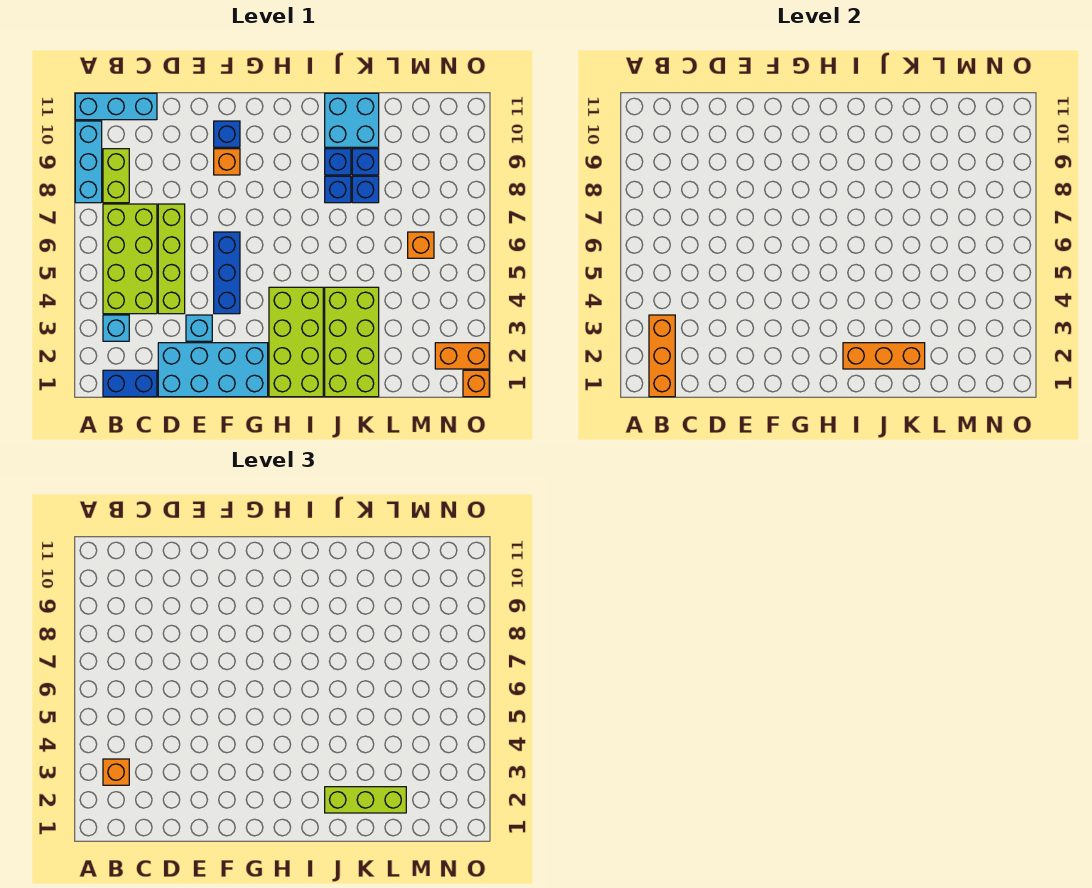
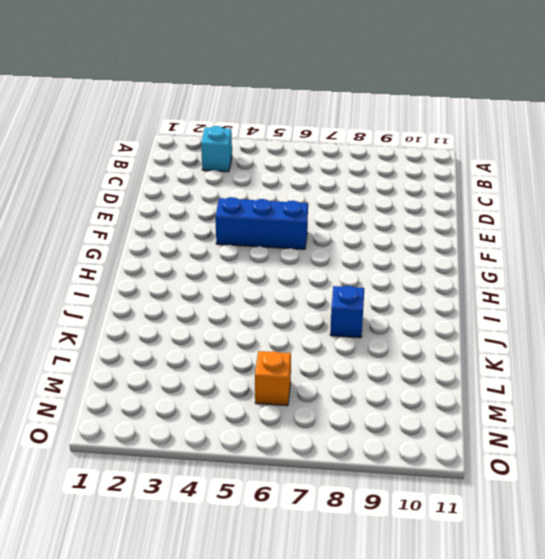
none -> cyan brick A8:A10 level 1
none -> cyan brick A11:C11 level 1
none -> blue brick B1:C1 level 1

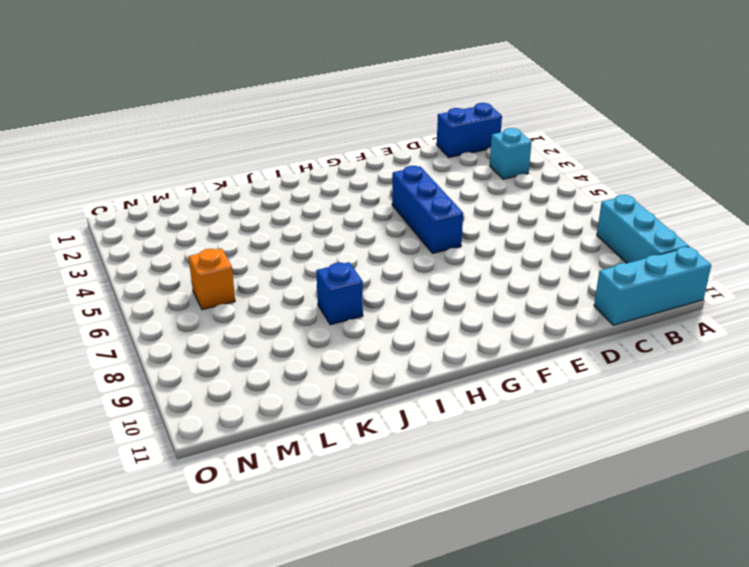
none -> lime brick B4:C7 level 1
none -> lime brick B8:B9 level 1
none -> cyan brick D1:G2 level 1

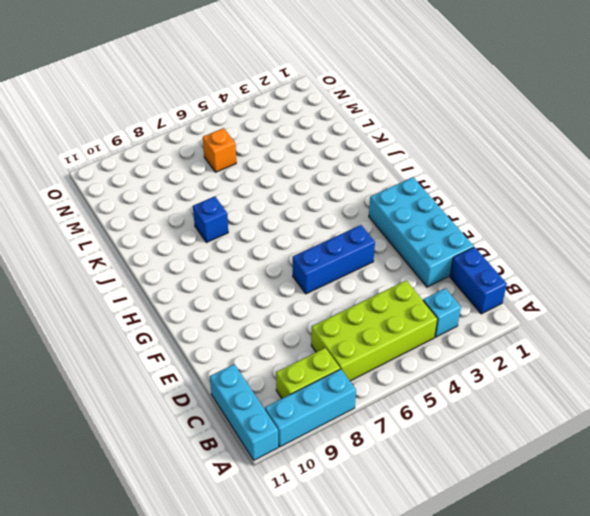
none -> lime brick D4:D7 level 1
none -> cyan brick E3 level 1
none -> orange brick F9 level 1

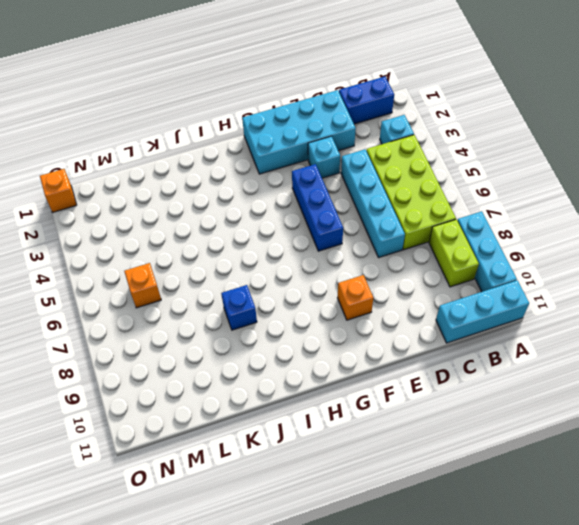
cyan brick D4:D7 level 1 -> lime brick D4:D7 level 1
none -> blue brick F10 level 1
none -> lime brick H1:I4 level 1
none -> lime brick J1:K4 level 1

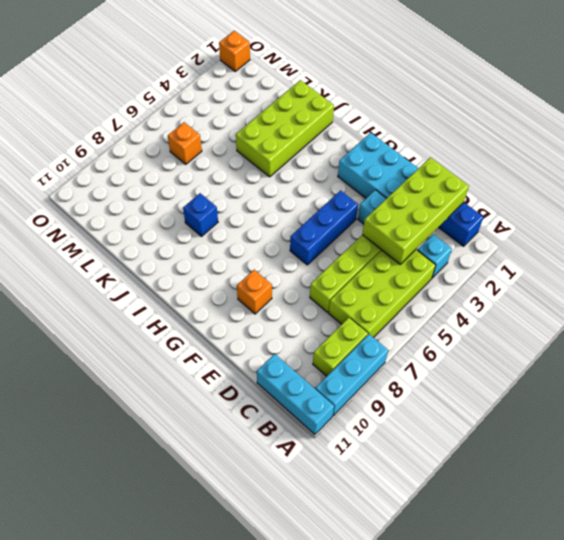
lime brick C1:D4 level 2 -> lime brick H1:I4 level 1
none -> blue brick F10 level 1
none -> blue brick J9 level 1
none -> cyan brick J10:K11 level 1

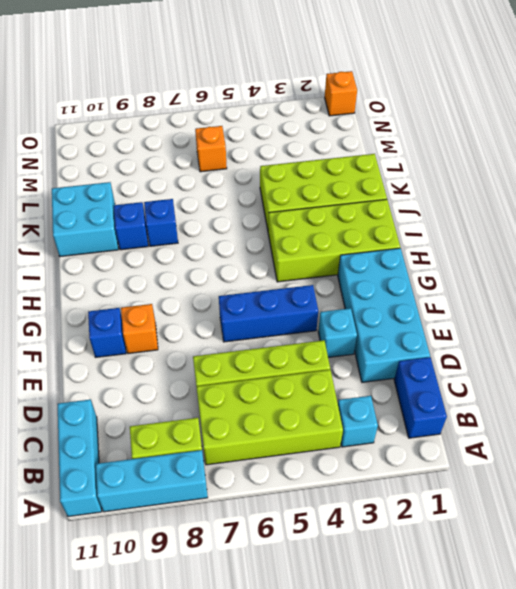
none -> blue brick K8 level 1
none -> blue brick K9 level 1
none -> orange brick N2:O2 level 1

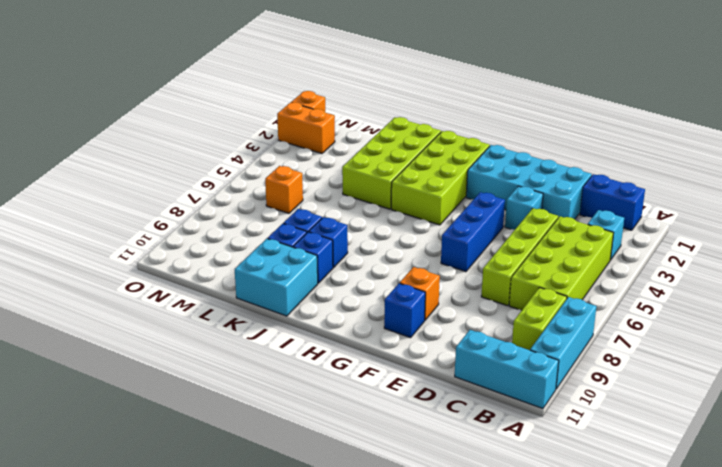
none -> orange brick B1:B3 level 2
none -> orange brick I2:K2 level 2
none -> orange brick B3 level 3

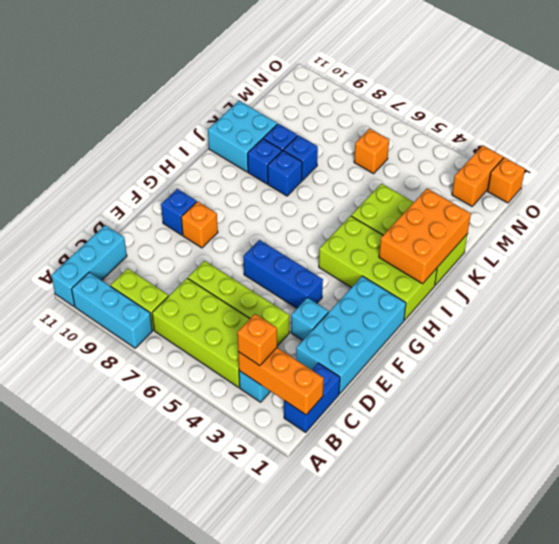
orange brick I1:K2 level 2 -> orange brick I2:K2 level 2
none -> lime brick J2:L2 level 3

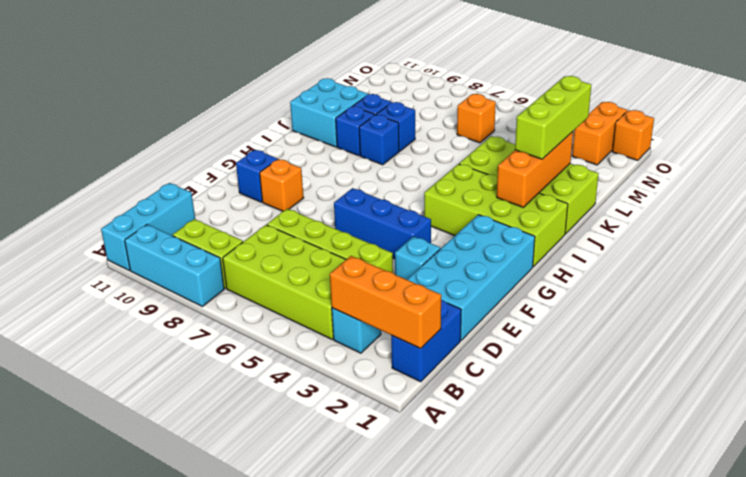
none -> orange brick B3 level 3

